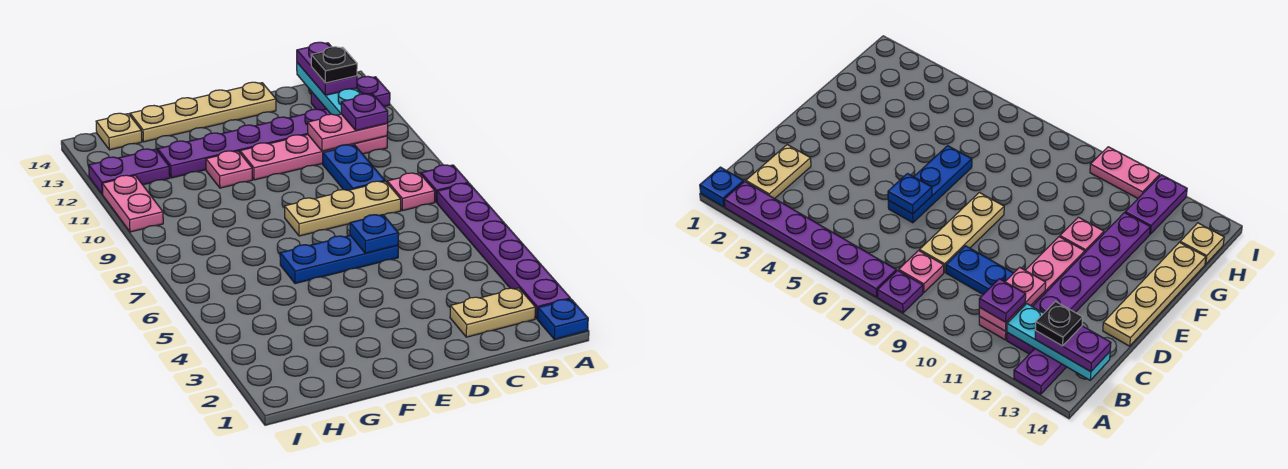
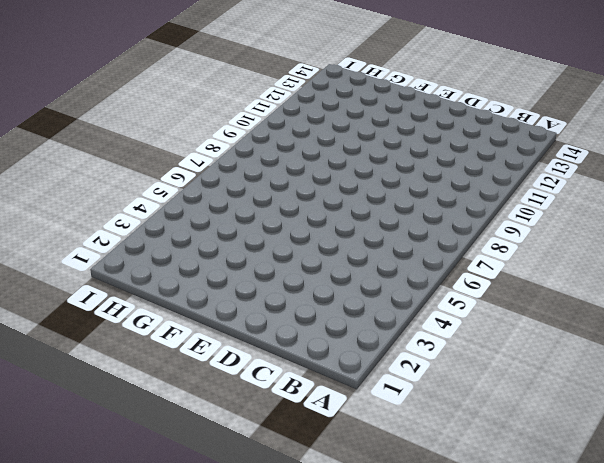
none -> blue plate A1 level 1
none -> purple plate A2:A7 level 1
none -> purple plate A8 level 1

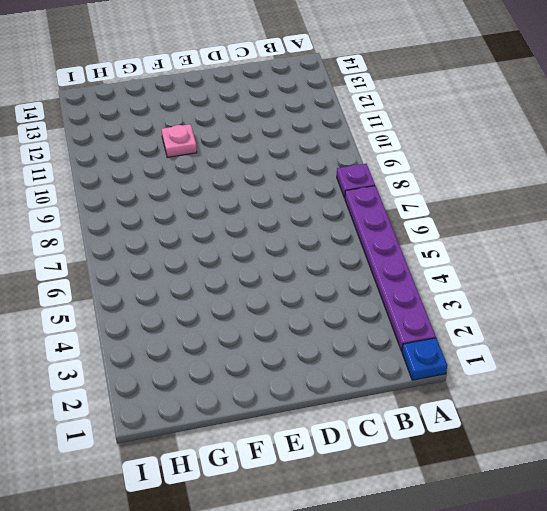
none -> purple plate A13:B13 level 1
none -> tan plate B2:C2 level 1
none -> pink plate B8 level 1

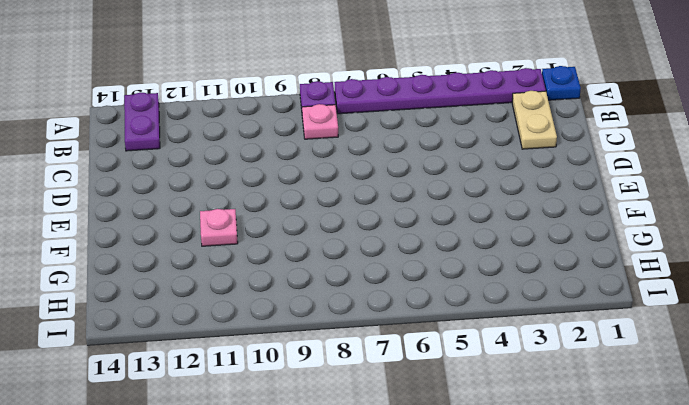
none -> pink plate B11:E11 level 1
none -> purple plate B12:G12 level 1
none -> tan plate C8:E8 level 1

